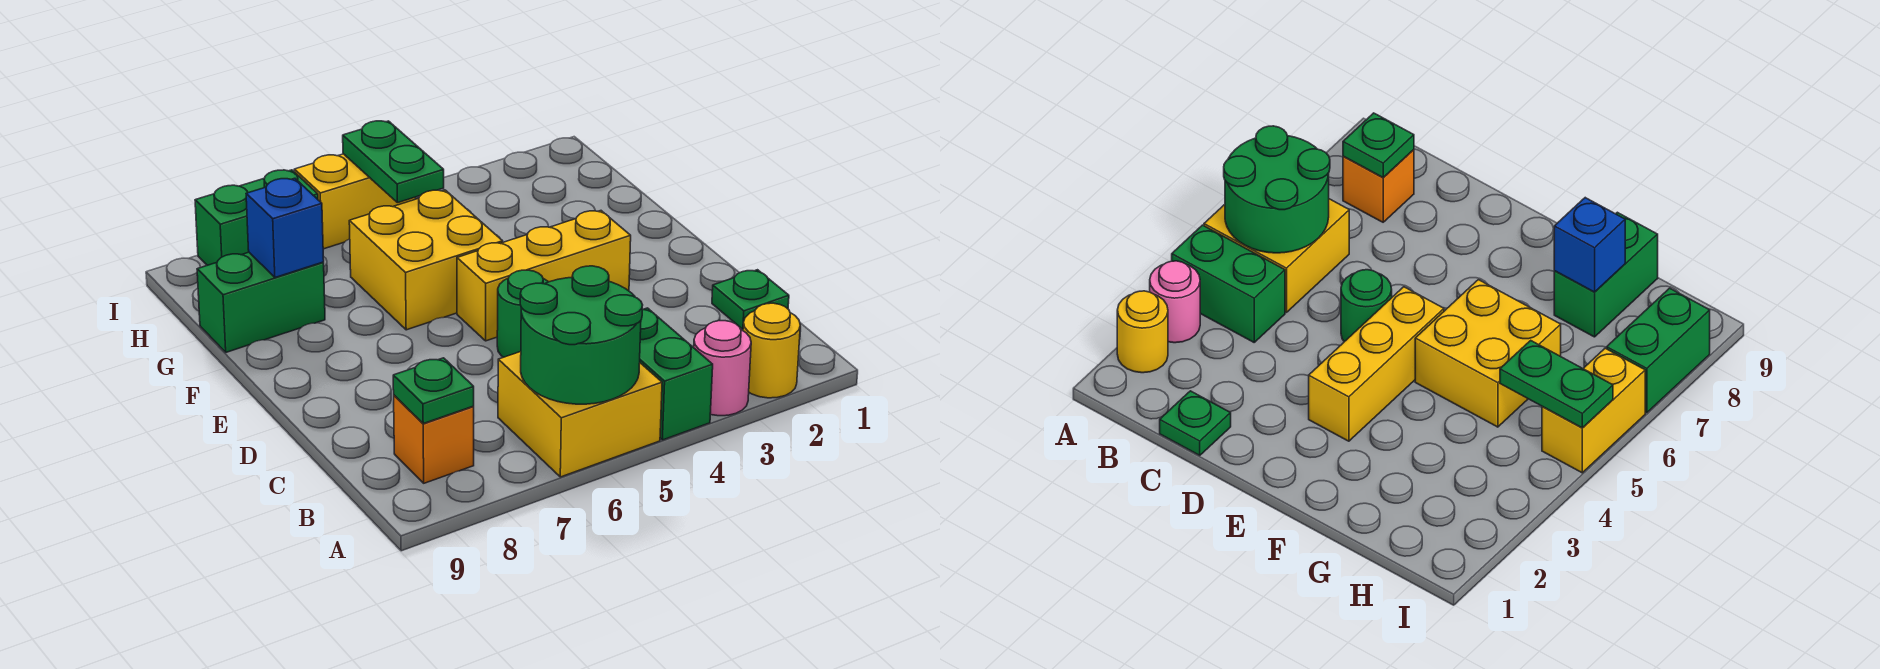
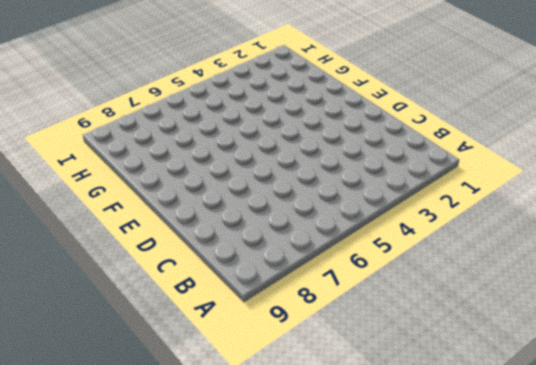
none -> yellow round brick A2 level 1
none -> pink round brick A3 level 1
none -> green brick A4:B4 level 1

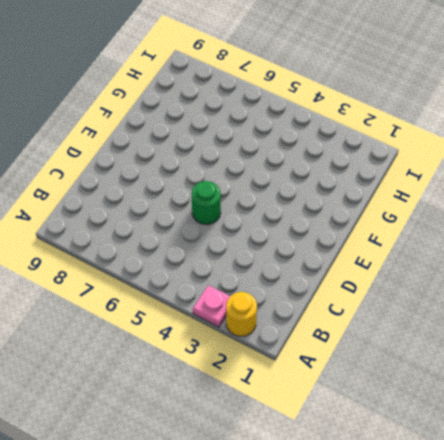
pink plate A3 level 1 -> pink round brick A3 level 1
none -> green brick A4:B4 level 1
none -> yellow brick A5:B6 level 1
none -> orange brick B8 level 1

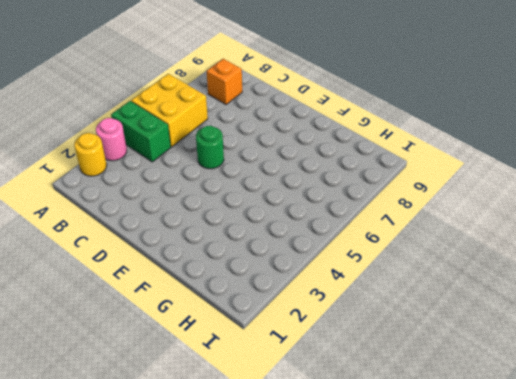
none -> green plate C1 level 1
none -> yellow brick E3:E5 level 1
none -> yellow brick F5:G6 level 1

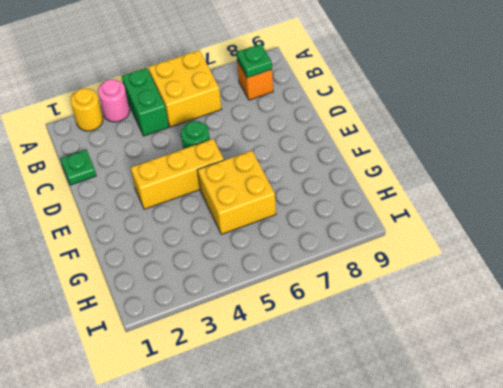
none -> green brick G8:G9 level 1
none -> yellow brick I5:I6 level 1
none -> green brick I7:I8 level 1

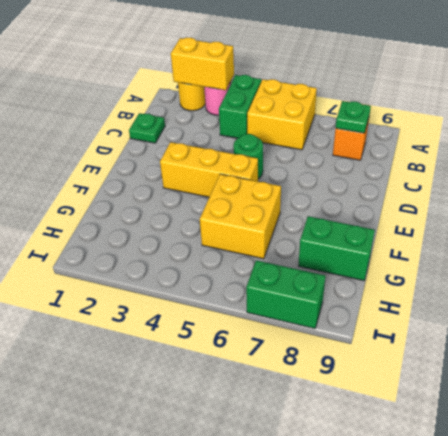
yellow brick A2:A3 level 2 -> yellow brick I5:I6 level 1
none -> green round brick A5:B6 level 2
none -> blue brick G8 level 2
none -> green plate H5:I5 level 2

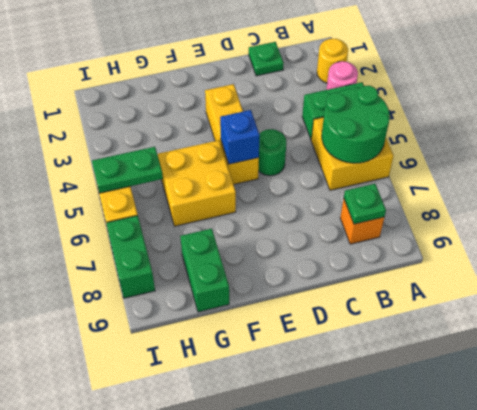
blue brick E5 level 2 -> blue brick G8 level 2

